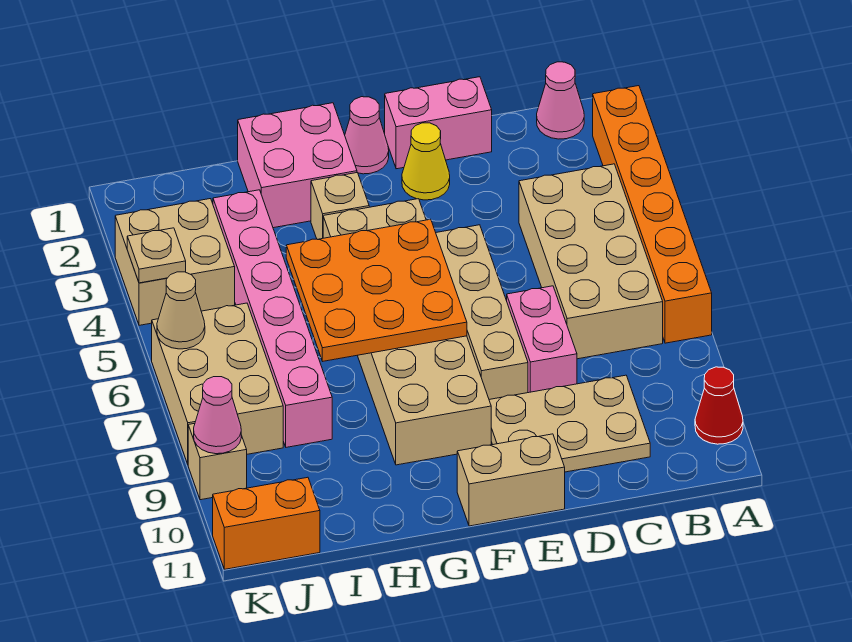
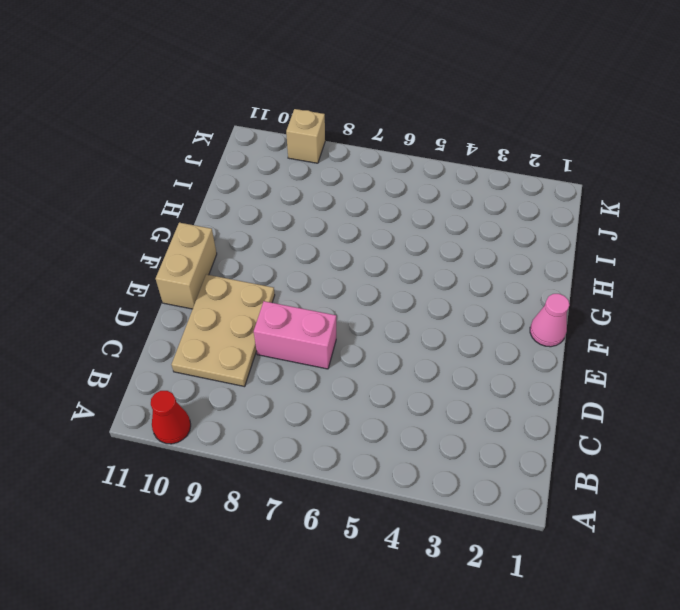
none -> orange brick A2:A7 level 1
none -> pink cone B1 level 1
none -> tan brick B4:C7 level 1

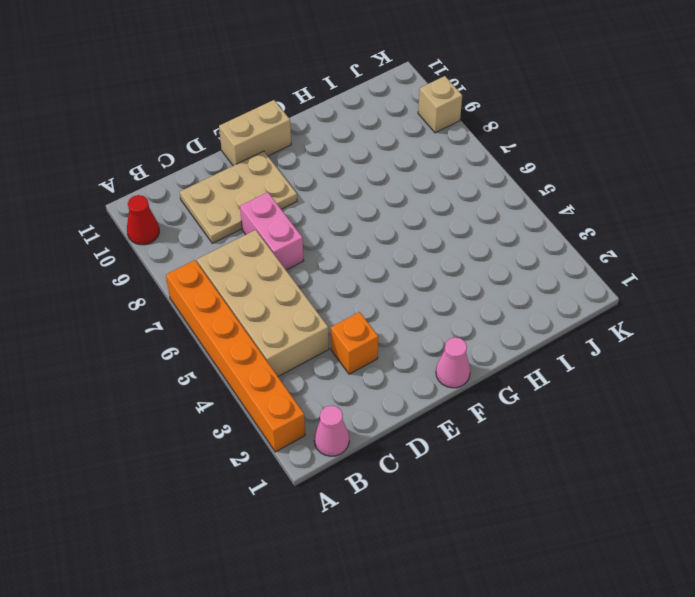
orange brick D3 level 1 -> none
none -> pink brick D1:E1 level 1
none -> yellow cone E2 level 1
none -> tan brick E5:E8 level 1

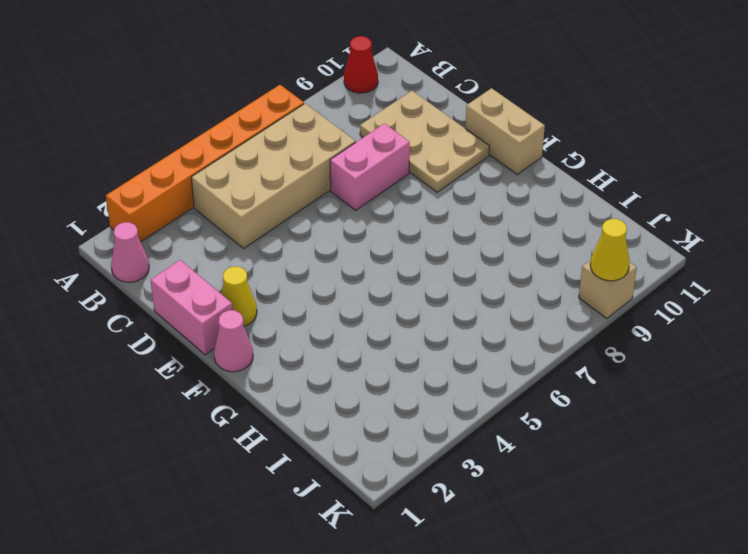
yellow cone K9 level 2 -> pink cone K9 level 2
none -> tan brick E5:E8 level 1
none -> tan brick F4:G9 level 1
none -> pink brick G1:H2 level 1

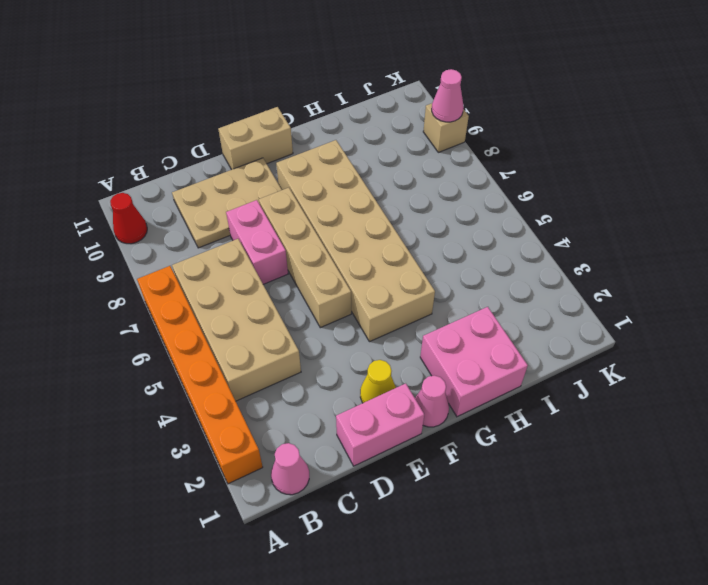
none -> tan brick G3 level 1
none -> pink brick I3:I8 level 1
none -> tan brick J3:K4 level 1

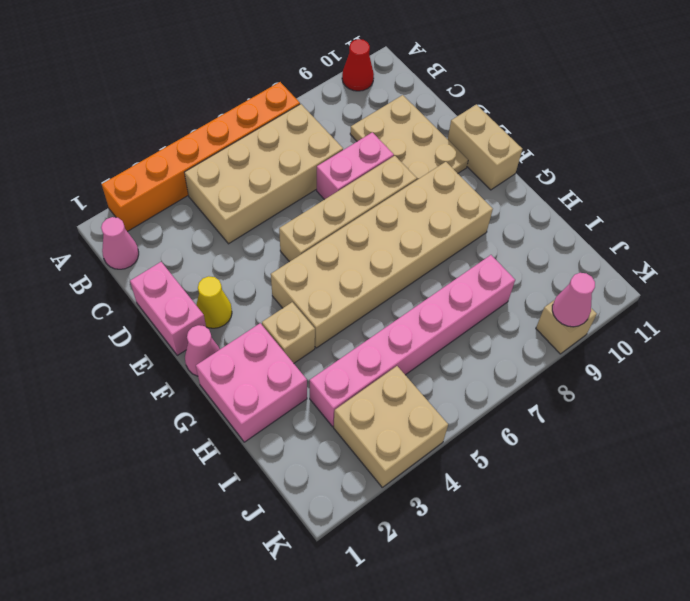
none -> tan brick J6:K8 level 1
none -> orange brick J11:K11 level 1
none -> orange plate F5:H7 level 2

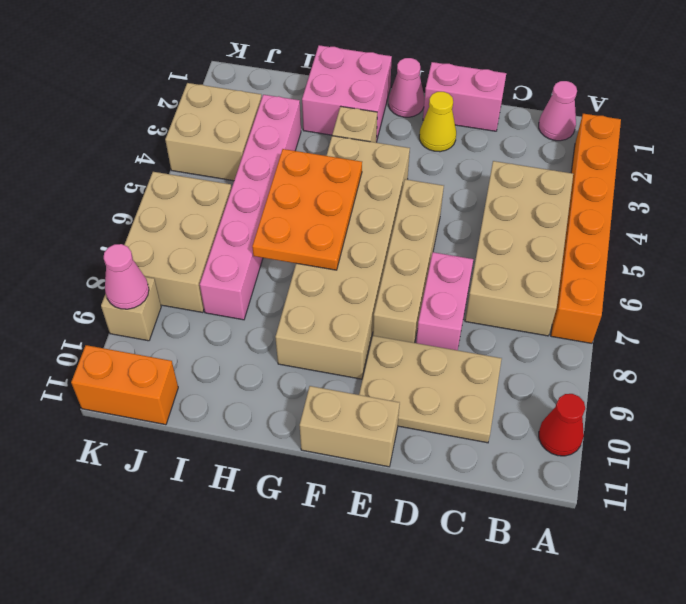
orange plate G5:H7 level 2 -> orange plate F5:H7 level 2
none -> tan plate K4 level 2
none -> tan cone K6 level 2

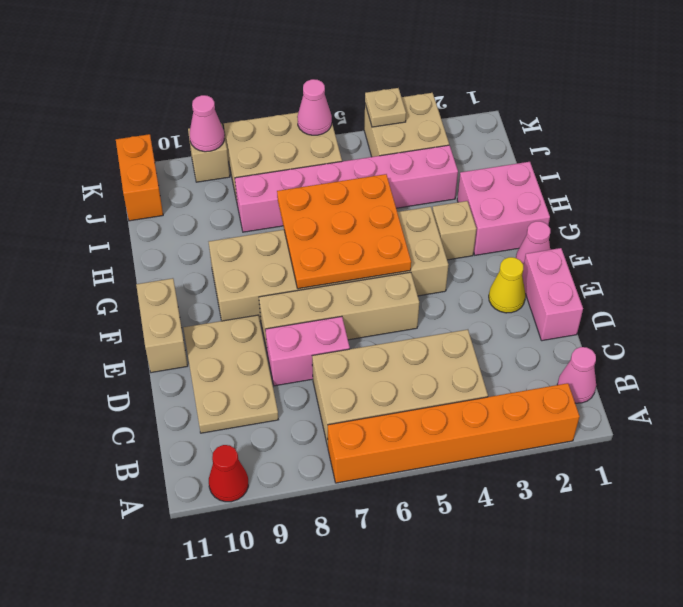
pink cone K6 level 2 -> tan cone K6 level 2

